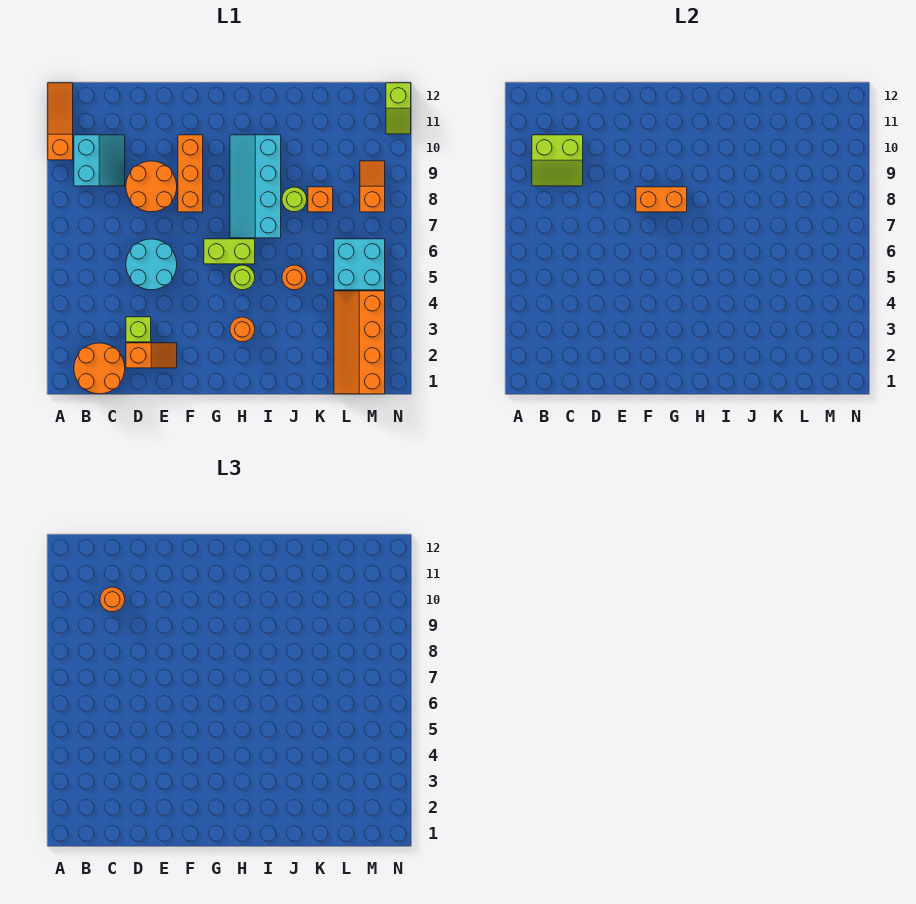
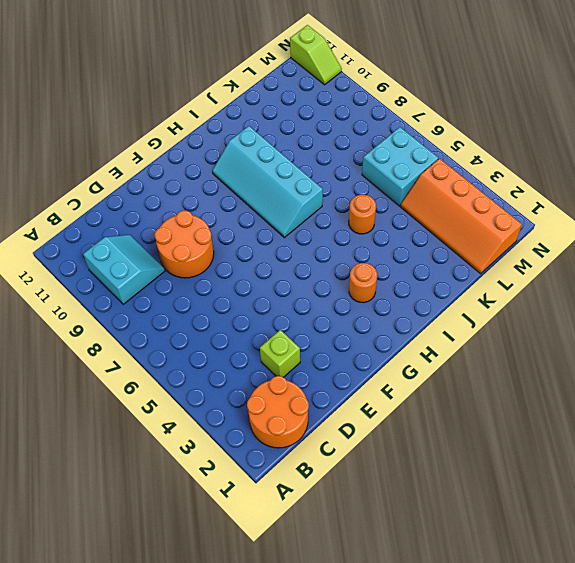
none -> orange slope A10:A12 level 1 top 10
none -> orange slope D2:E2 level 1 top D
none -> cyan round brick D5:E6 level 1

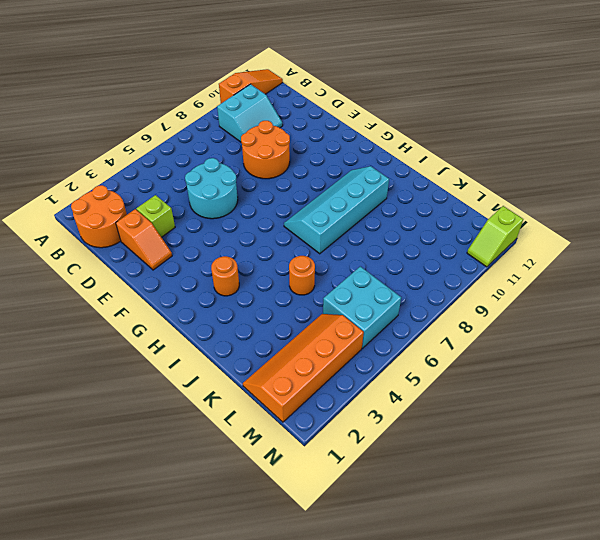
none -> orange brick F8:F10 level 1
none -> lime brick G6:H6 level 1
none -> lime round brick H5 level 1

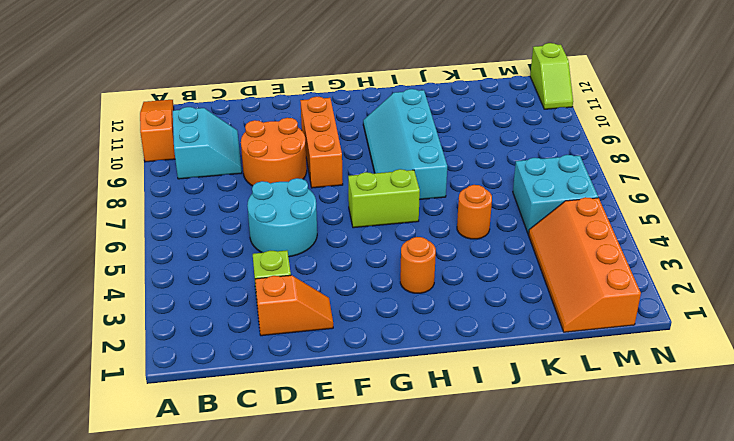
none -> orange round brick B1:C2 level 1
none -> lime round brick H5 level 1
none -> lime round brick J8 level 1

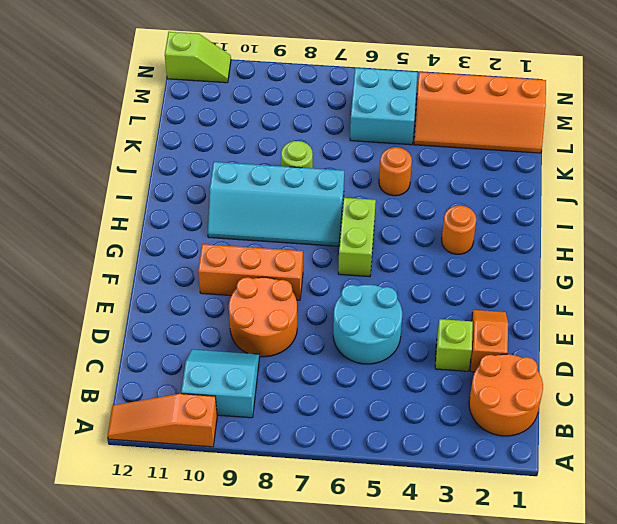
none -> lime round brick H5 level 1
none -> orange brick K8 level 1
none -> orange slope M8:M9 level 1 top 8

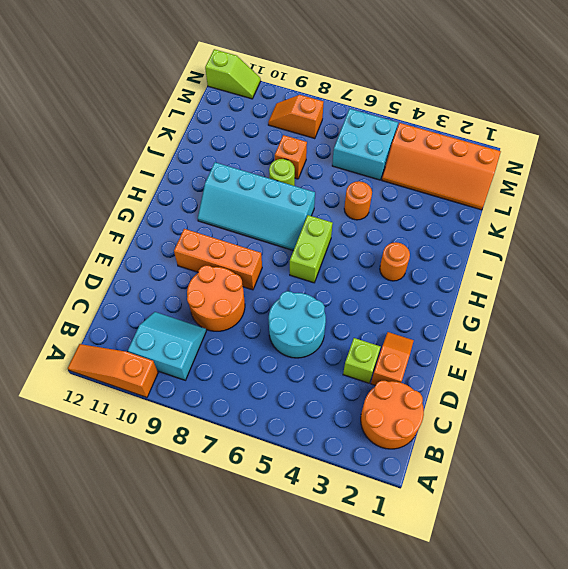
none -> lime round brick H5 level 1
none -> lime slope B9:C10 level 2 top 10
none -> orange brick F8:G8 level 2

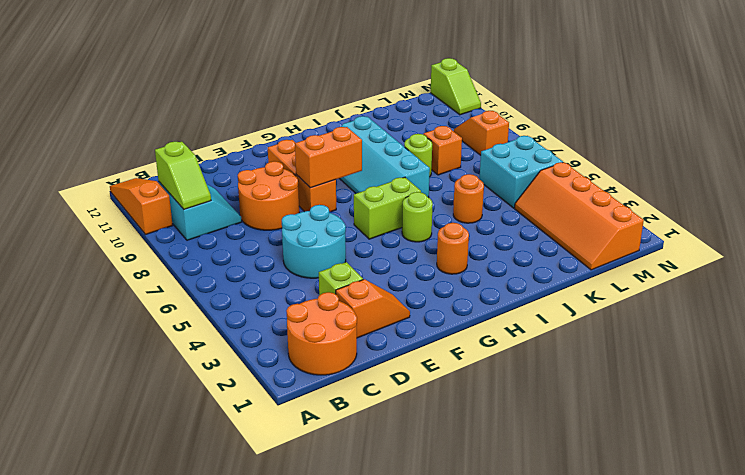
lime slope B9:B10 level 2 top 10 -> lime slope B9:C10 level 2 top 10
none -> orange round brick C10 level 3

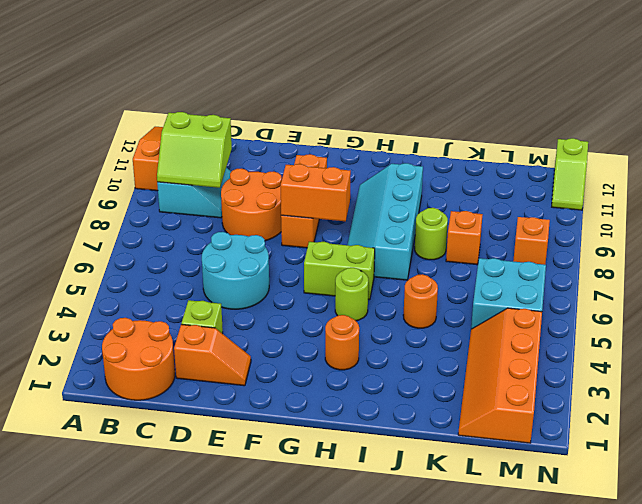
none -> orange round brick C10 level 3

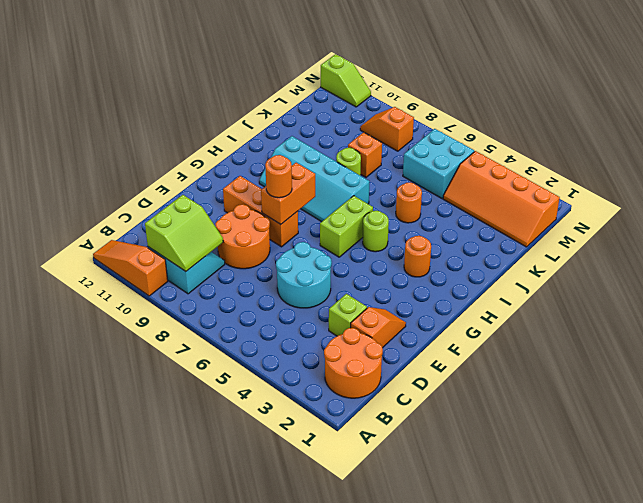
orange round brick F8 level 3 -> orange round brick C10 level 3

